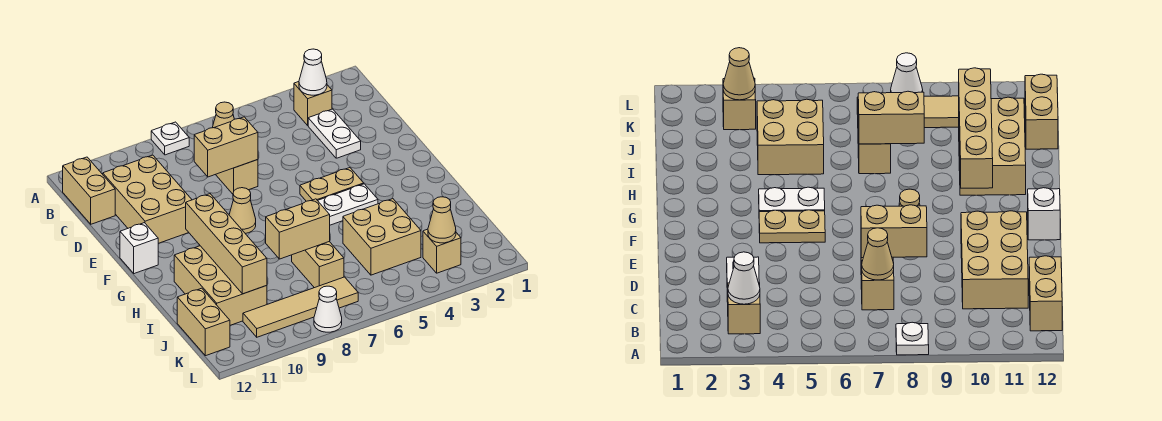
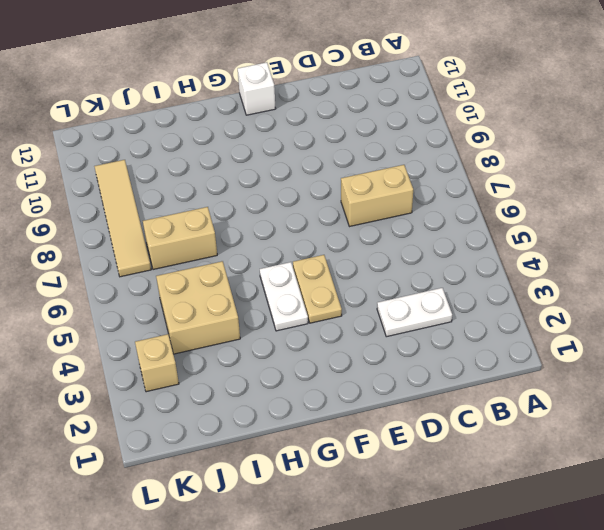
none -> white plate A8 level 1
none -> tan brick B3 level 1
none -> tan brick B12:C12 level 1

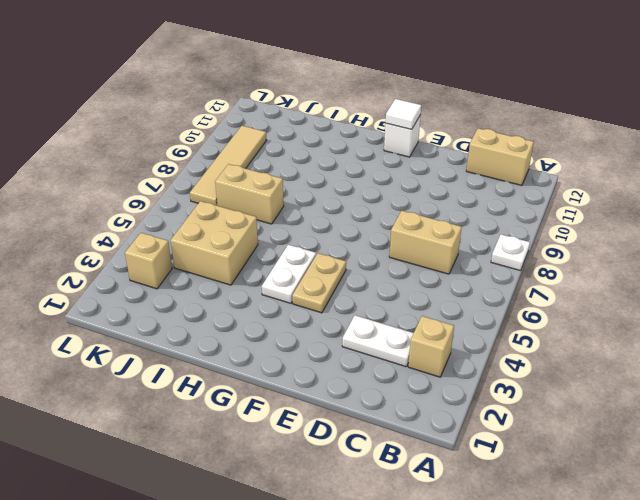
white tile F12 level 2 -> none
none -> tan brick C10:E11 level 1
none -> tan cone F8 level 1
none -> tan brick H10:J11 level 1

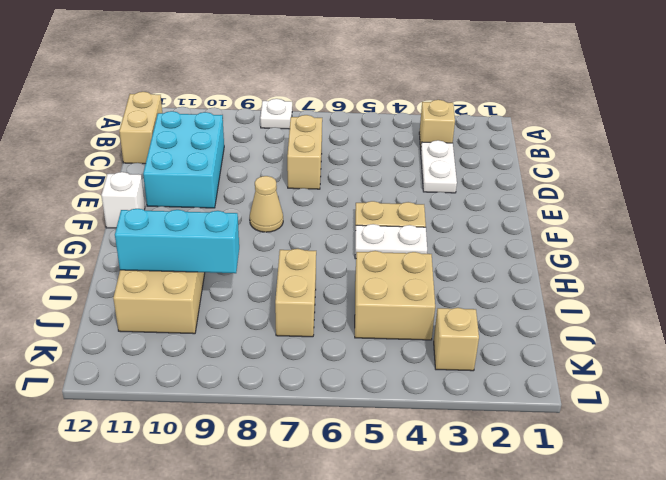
cyan brick C10:E11 level 1 -> tan brick C10:E11 level 1
cyan brick I9:I11 level 2 -> tan brick G10:J10 level 2
none -> tan brick J12:K12 level 1
none -> tan tile K7:K10 level 1
none -> white cone L8 level 1

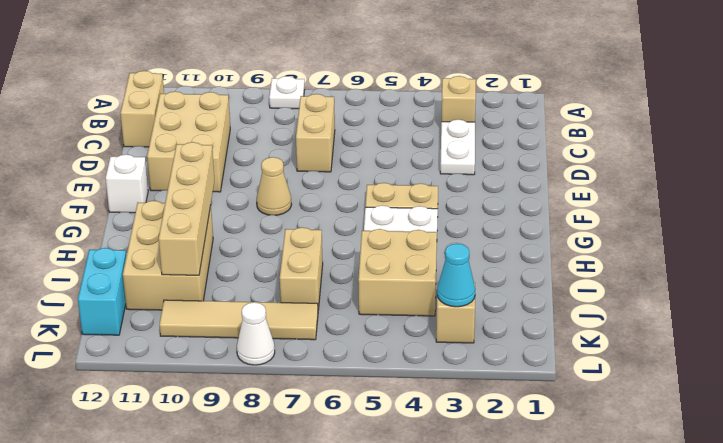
cyan brick J12:K12 level 1 -> tan brick J12:K12 level 1
cyan cone K3 level 2 -> tan cone K3 level 2
none -> white cone B3 level 2
none -> tan cone C7 level 2
none -> tan brick D7:D8 level 2

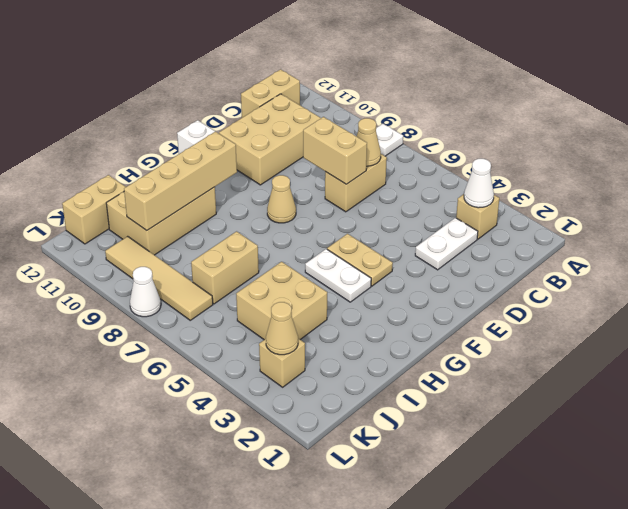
none -> tan brick I7:I8 level 2

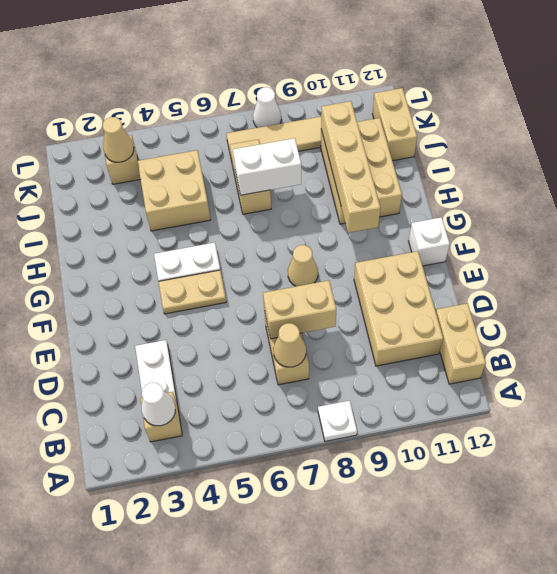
white brick I7:I8 level 2 -> tan brick I7:I8 level 2

